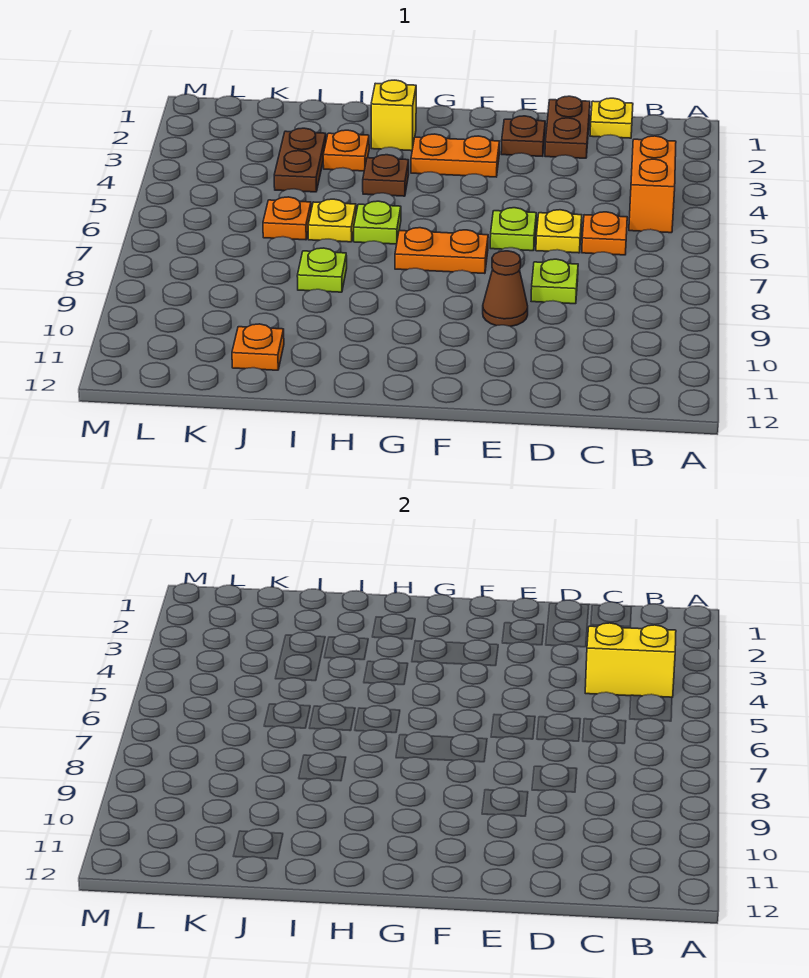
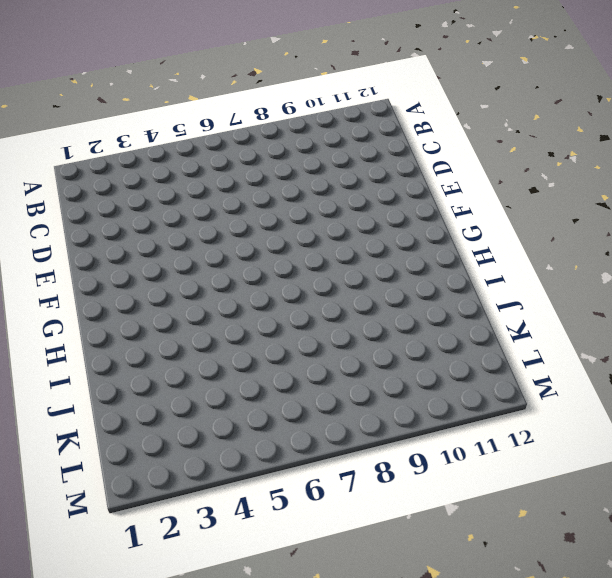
none -> orange brick B4:B5 level 1
none -> yellow plate C1 level 1
none -> orange plate C6 level 1

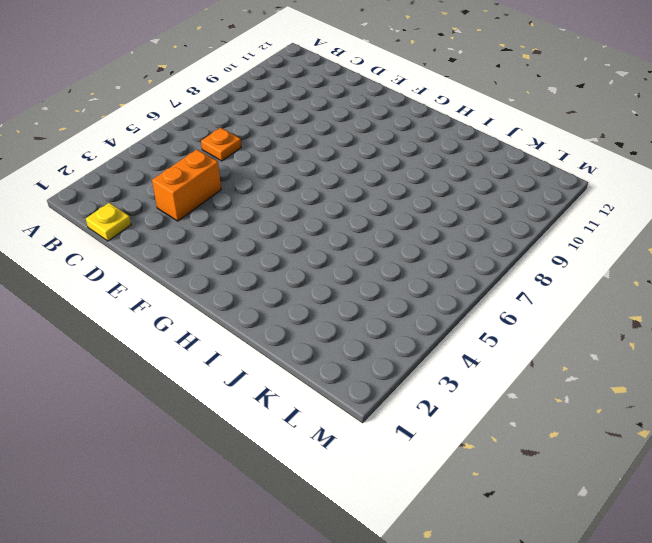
orange brick D3:D4 level 1 -> orange brick B4:B5 level 1
none -> brown plate D1:D2 level 1
none -> yellow plate D6 level 1
none -> lime plate D8 level 1

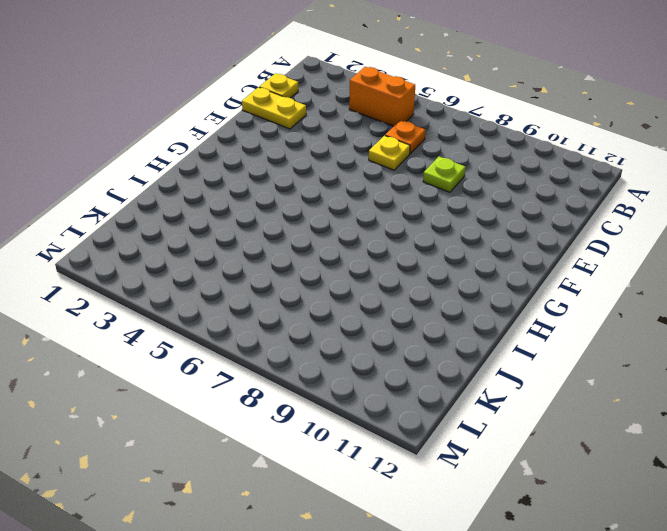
yellow plate D1:D2 level 1 -> brown plate D1:D2 level 1
none -> brown plate E2 level 1
none -> lime plate E6 level 1
none -> brown cone E9 level 1

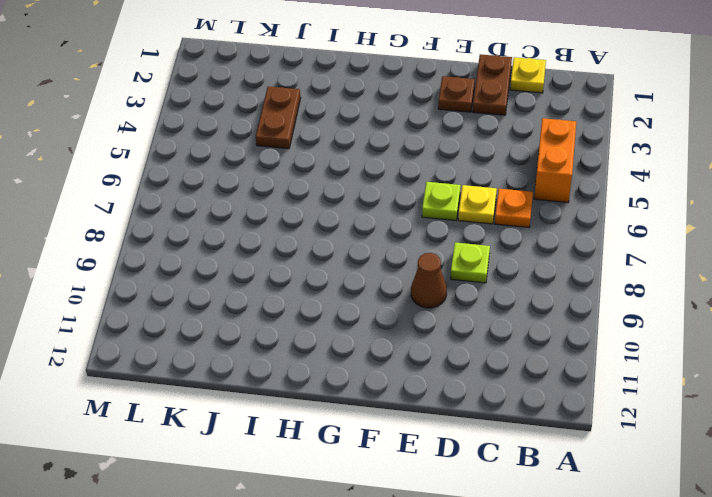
none -> orange plate F3:G3 level 1
none -> orange plate F7:G7 level 1
none -> yellow brick H2 level 1

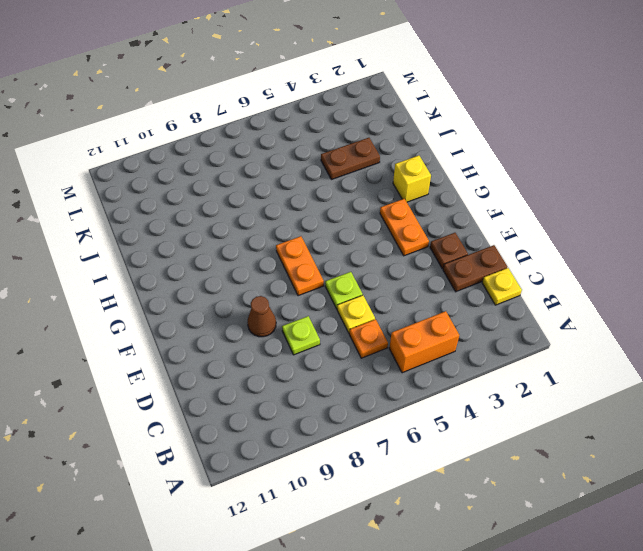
none -> brown plate H4 level 1
none -> lime plate H6 level 1
none -> orange plate I3 level 1

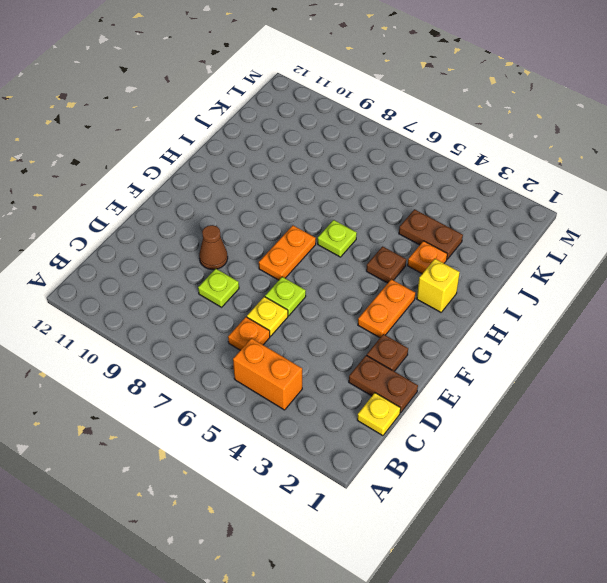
none -> yellow plate I6 level 1
none -> lime plate I8 level 1
none -> orange plate J6 level 1

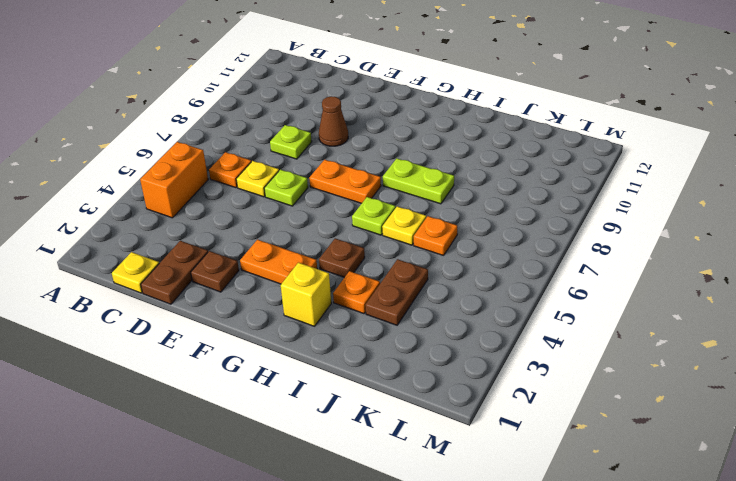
lime plate H8:I8 level 1 -> lime plate I8 level 1
none -> orange plate J11 level 1
none -> yellow brick B4:C4 level 2

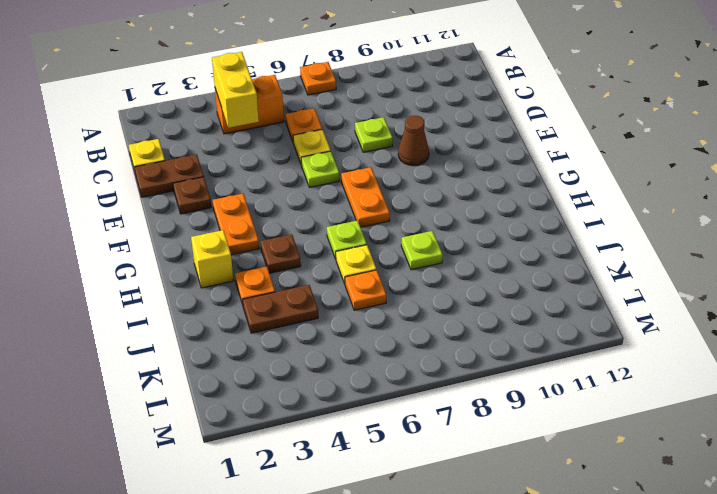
orange plate A7 level 1 -> orange plate J11 level 1

